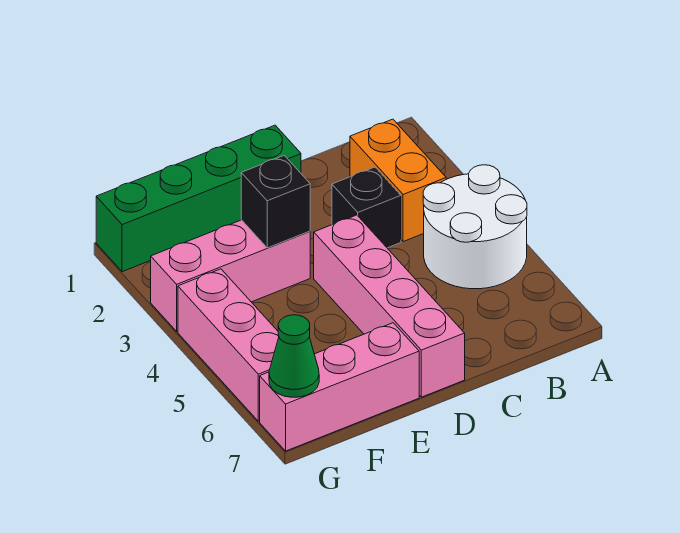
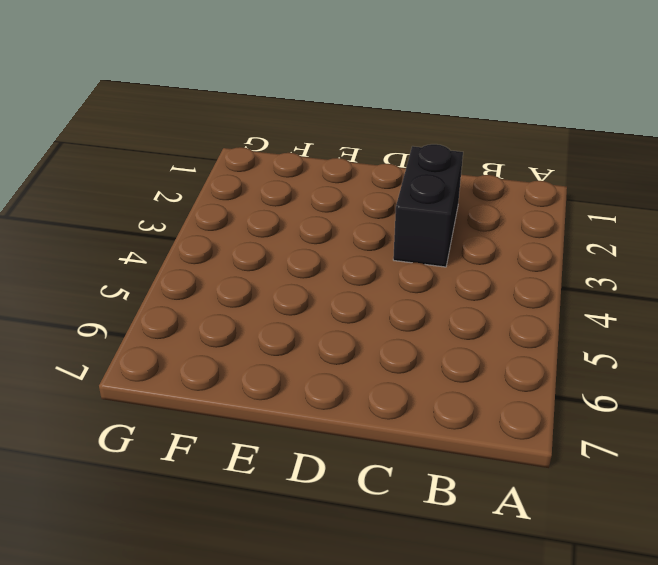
black brick C2:C3 level 1 -> black brick C3 level 1
none -> white round brick A4:B5 level 1
none -> orange brick B2:B3 level 1

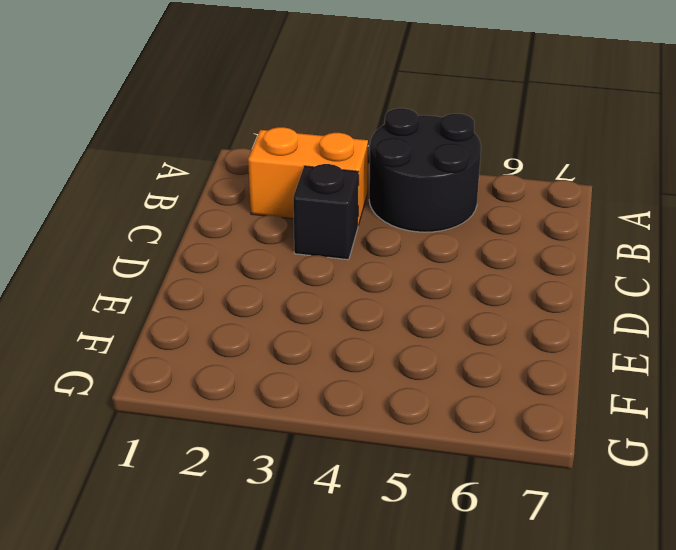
black round brick A4:B5 level 1 -> white round brick A4:B5 level 1
none -> green brick D1:G1 level 1
none -> pink brick D4:D7 level 1

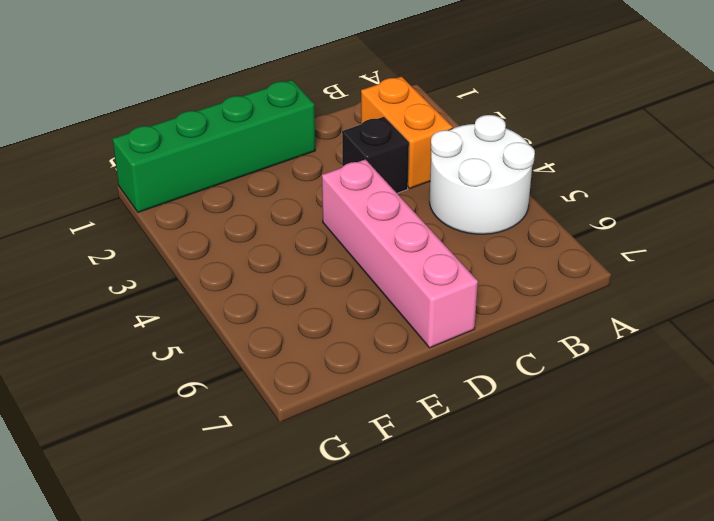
none -> pink brick E3:G3 level 1
none -> pink brick E7:G7 level 1

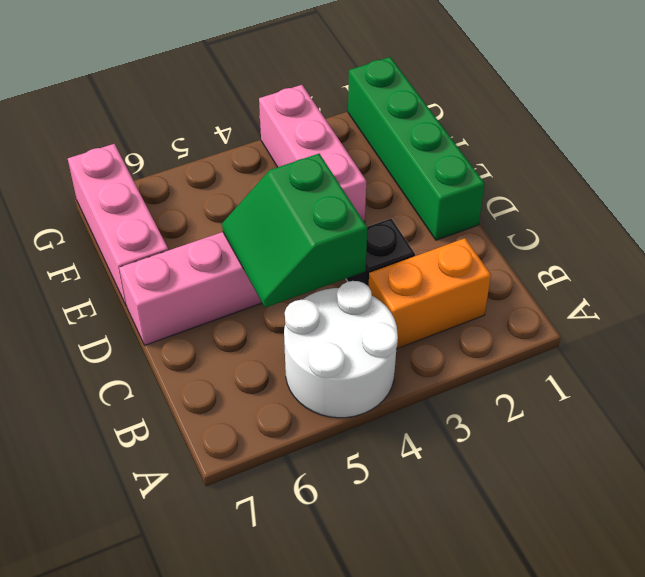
green slope C4:D5 level 2 top 4 -> none
none -> pink brick G4:G6 level 1
none -> black brick E3 level 2

